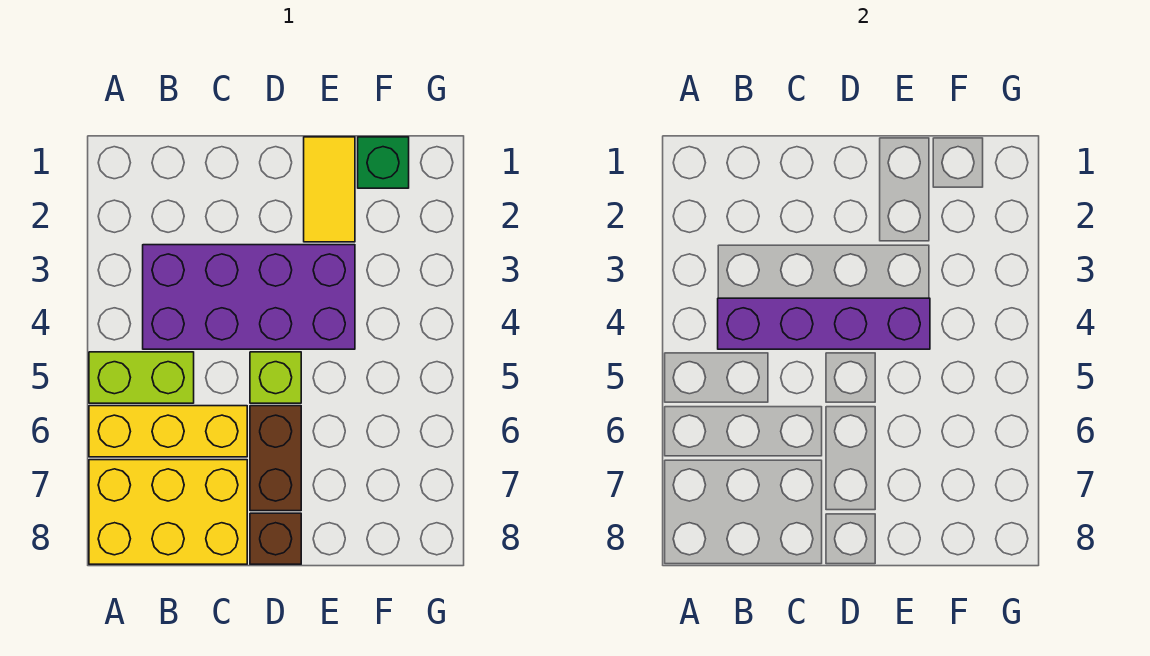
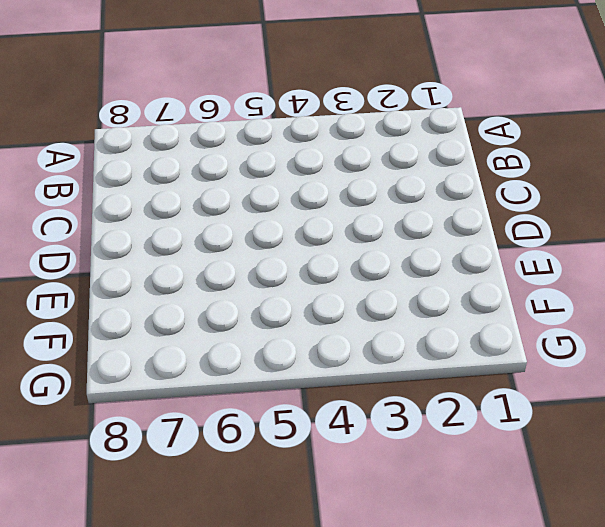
none -> lime brick A5:B5 level 1
none -> yellow brick A6:C6 level 1

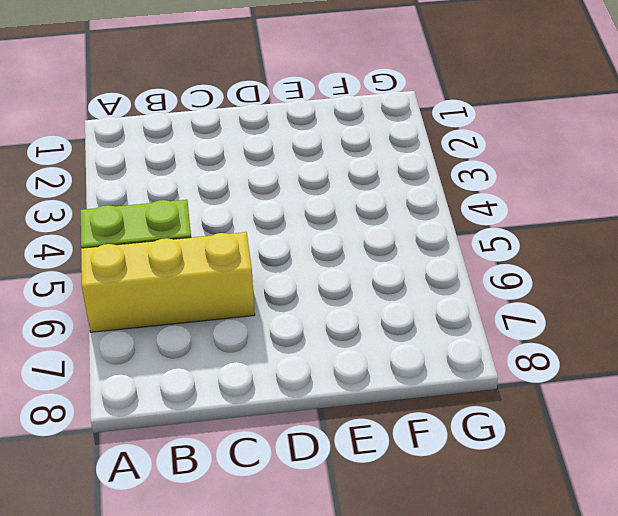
none -> yellow brick A7:C8 level 1
none -> purple brick B3:E4 level 1

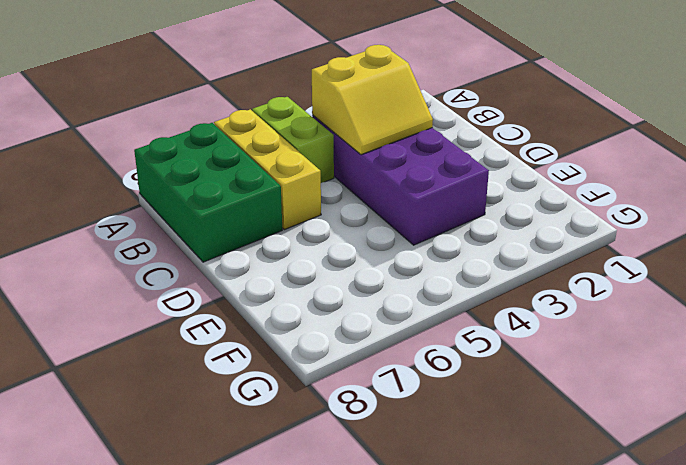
green brick A7:C8 level 1 -> yellow brick A7:C8 level 1
yellow slope B3:C4 level 2 top B -> purple brick B4:E4 level 2
none -> lime brick D5 level 1
none -> brown brick D6:D7 level 1

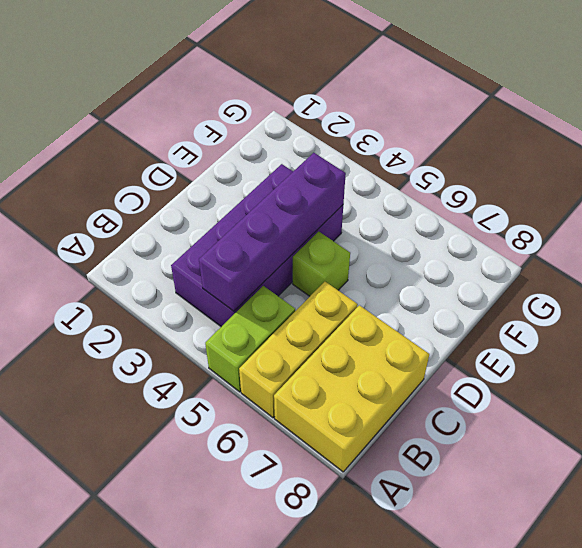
none -> brown brick D6:D7 level 1
none -> brown brick D8 level 1

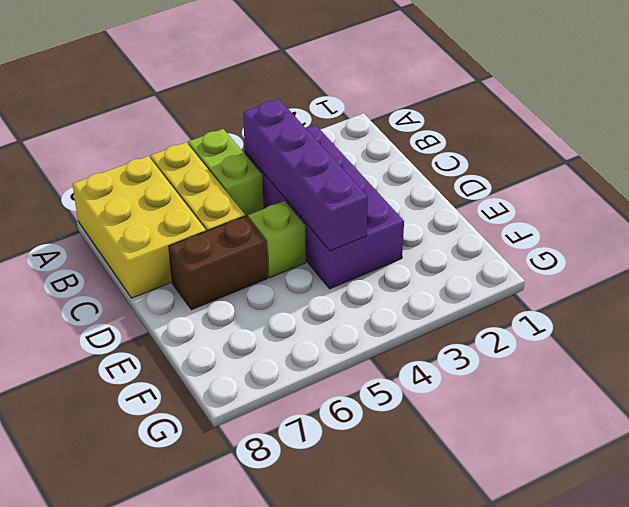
none -> brown brick D8 level 1
none -> yellow tile E1:E2 level 1

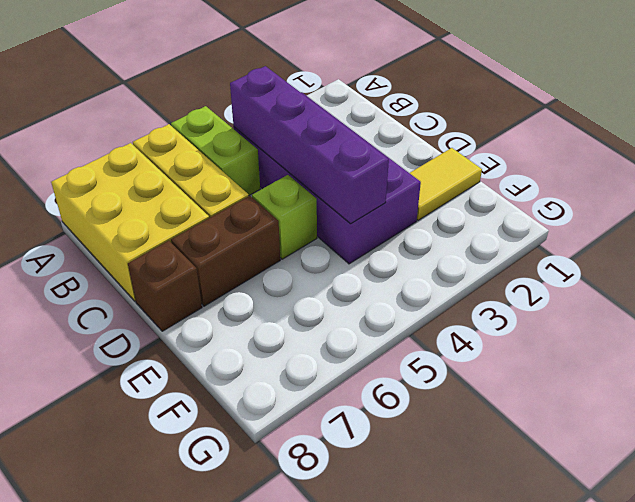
none -> green brick F1 level 1

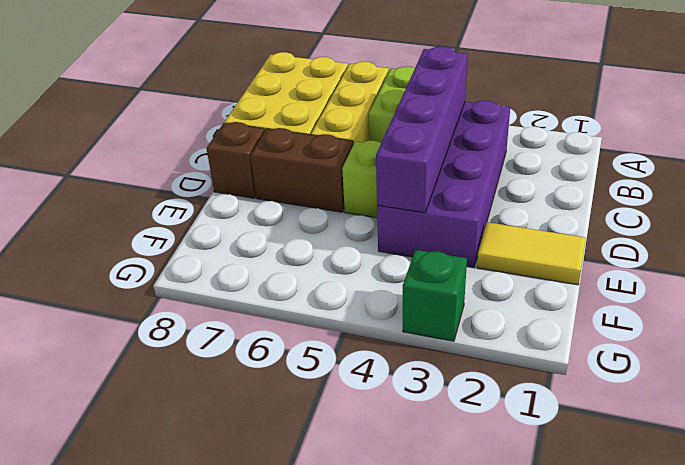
green brick G3 level 1 -> green brick F1 level 1

